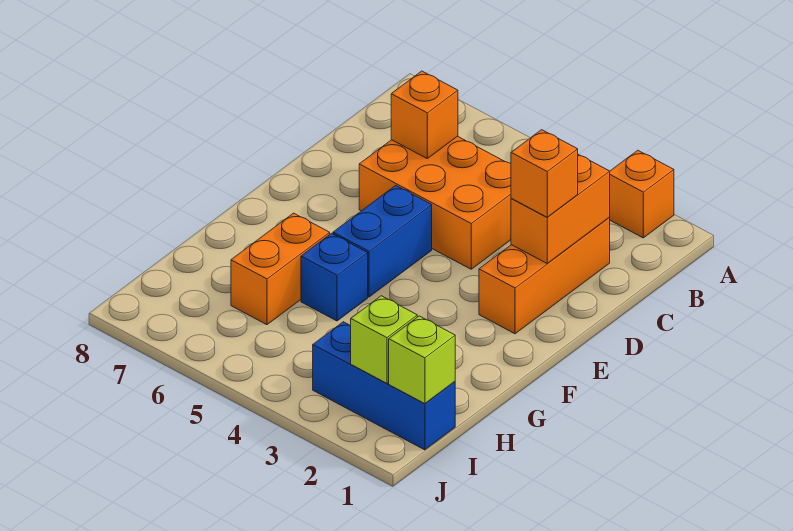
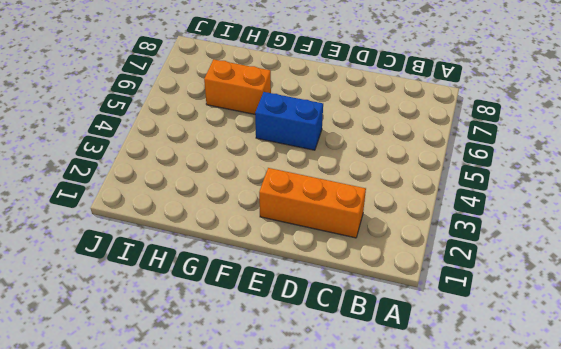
none -> orange brick A2 level 1
none -> orange brick C4:D6 level 1
none -> blue brick G5 level 1

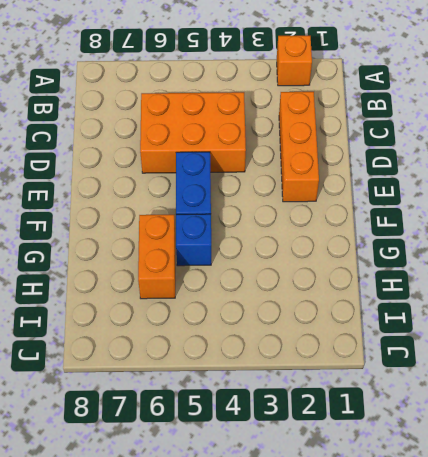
none -> blue brick I1:I3 level 1
none -> orange brick C2:D2 level 2
none -> orange brick C6 level 2

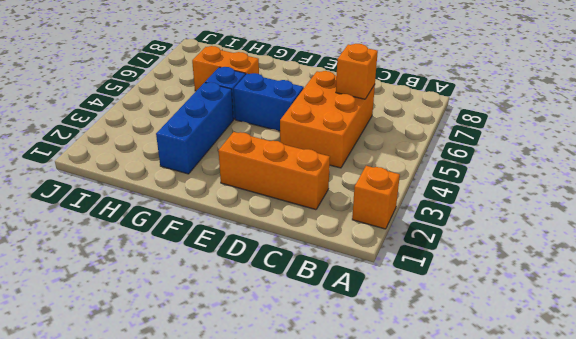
blue brick G2:G4 level 1 -> blue brick I1:I3 level 1
none -> orange brick C2:D2 level 2
none -> lime brick I1 level 2
none -> lime brick I2 level 2

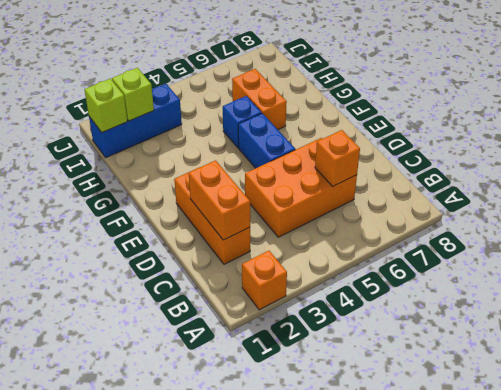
none -> orange brick D2 level 3

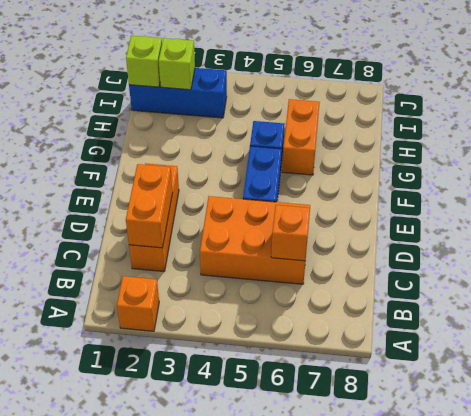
none -> orange brick D2 level 3

